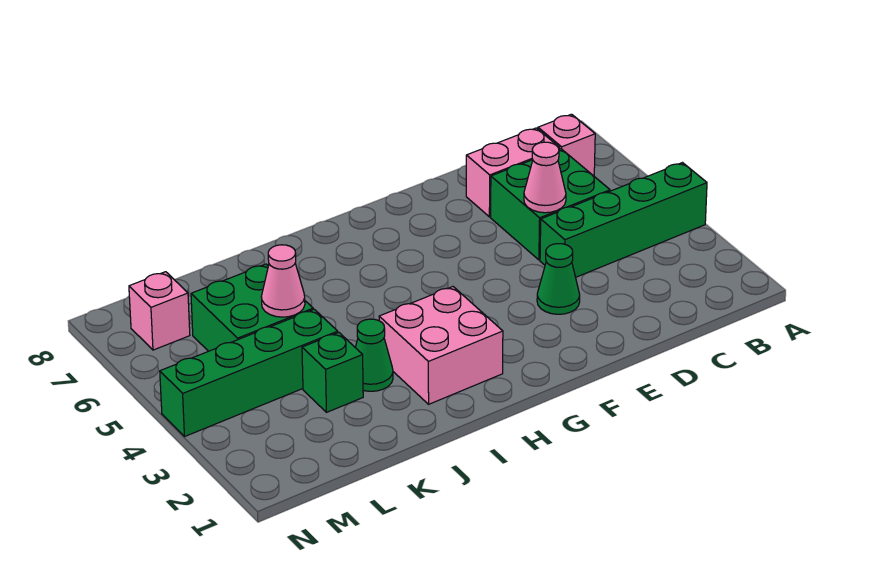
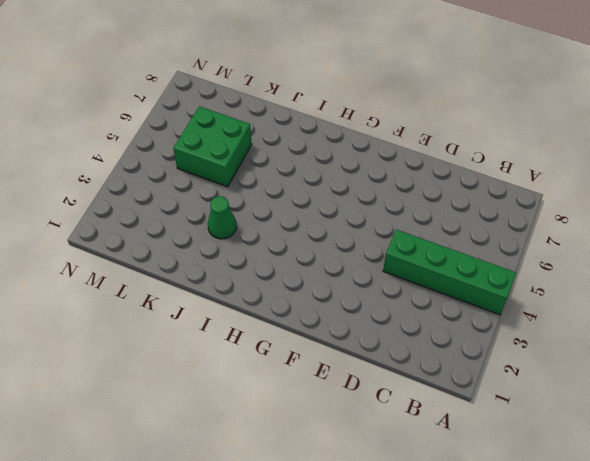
none -> pink brick B7 level 1
none -> green brick C5:D6 level 1
none -> pink brick C7:D7 level 1

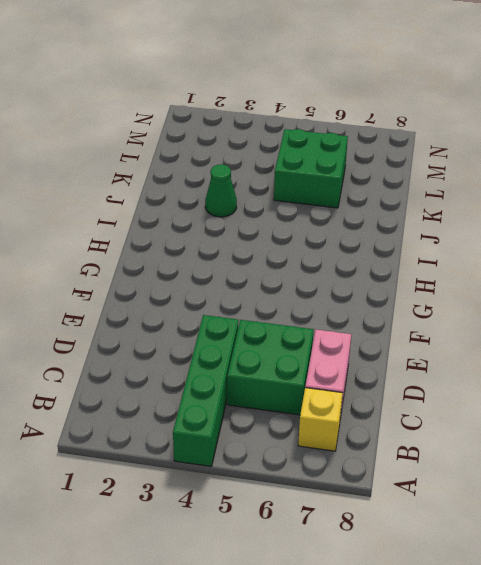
yellow brick B7 level 1 -> pink brick B7 level 1
none -> green cone E3 level 1
none -> pink brick H2:I3 level 1
none -> green brick K3 level 1

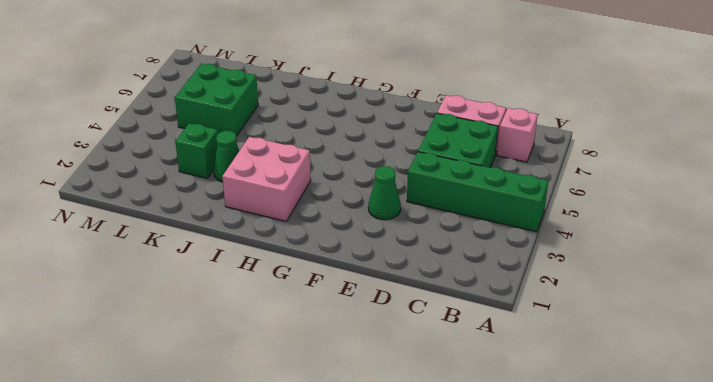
none -> green brick K4:N4 level 1
none -> pink brick M7 level 1
none -> pink cone D5 level 2

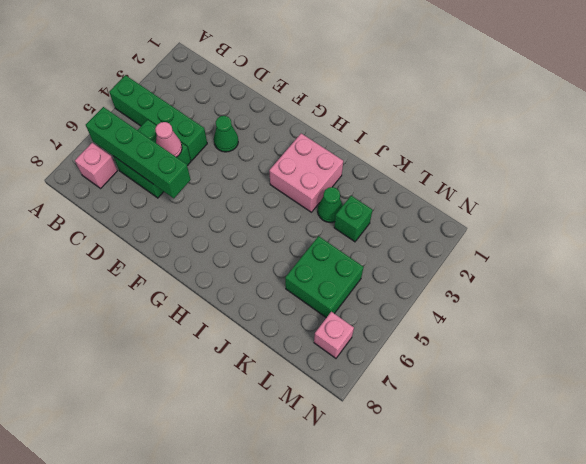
green brick B6:E6 level 2 -> green brick K4:N4 level 1
none -> pink brick C7:D7 level 1
none -> pink cone K5 level 2

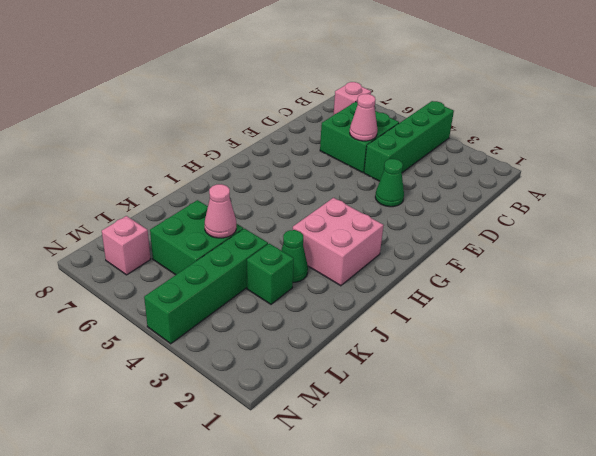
none -> pink brick C7:D7 level 1

